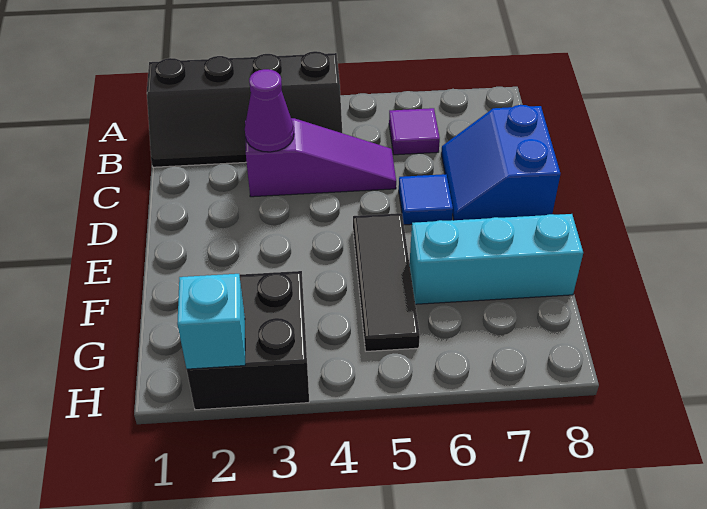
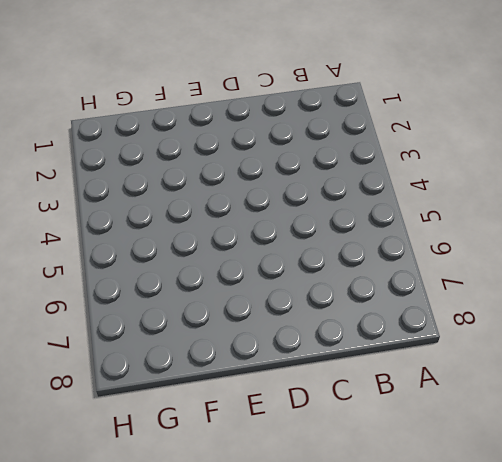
none -> black slope A1:B4 level 1 top A
none -> purple tile B6 level 1

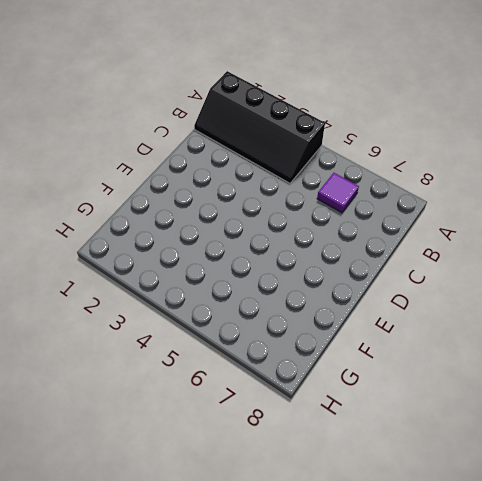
none -> purple slope C3:C5 level 1 top 3
none -> blue slope C7:D8 level 1 top 8

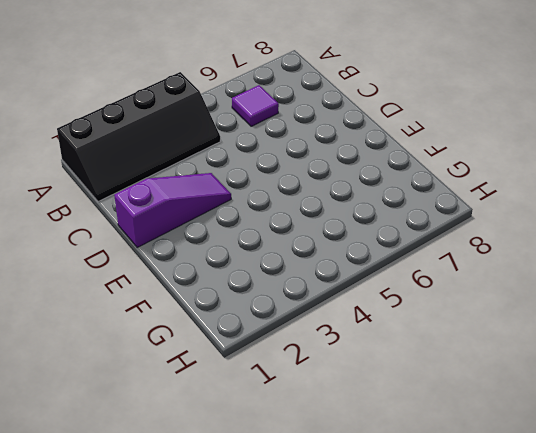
purple slope D1:D3 level 1 top 1 -> purple slope C3:C5 level 1 top 3
none -> blue slope C7:D8 level 1 top 8
none -> blue tile D6 level 1

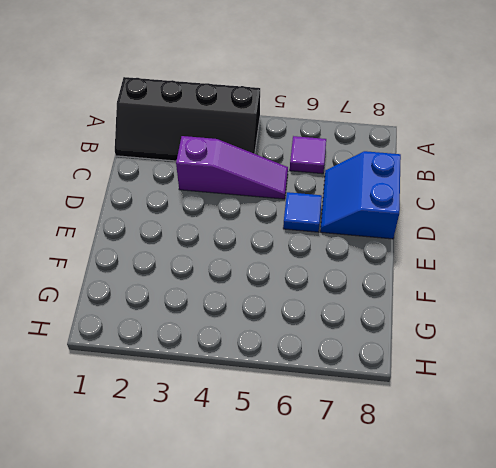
none -> black tile E5:G5 level 1
none -> cyan brick F6:F8 level 1

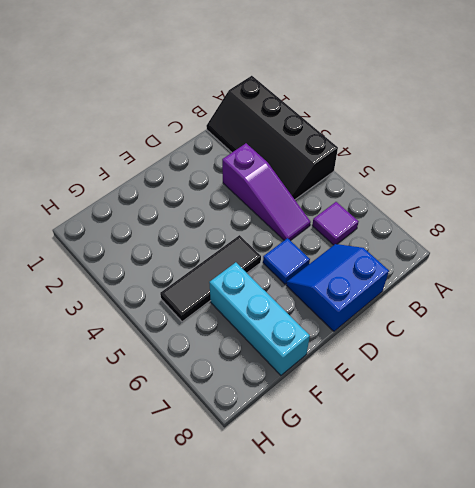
none -> black brick G2:H3 level 1
none -> purple cone C3 level 2

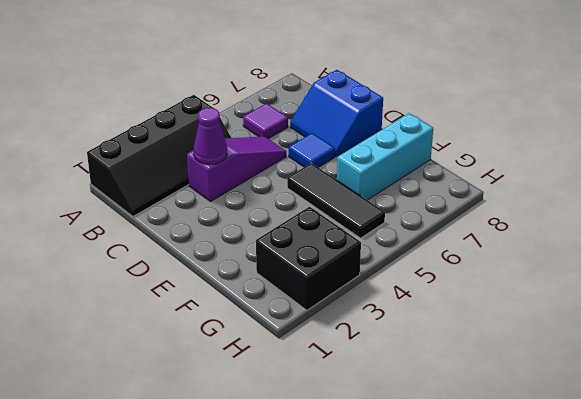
none -> cyan brick H2 level 2

